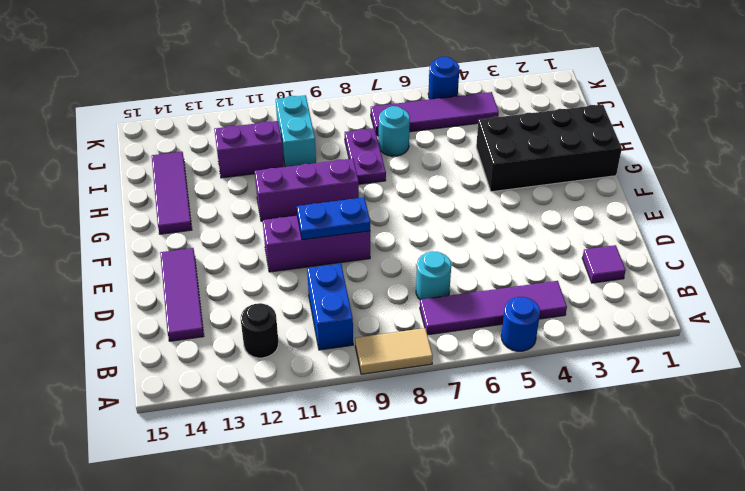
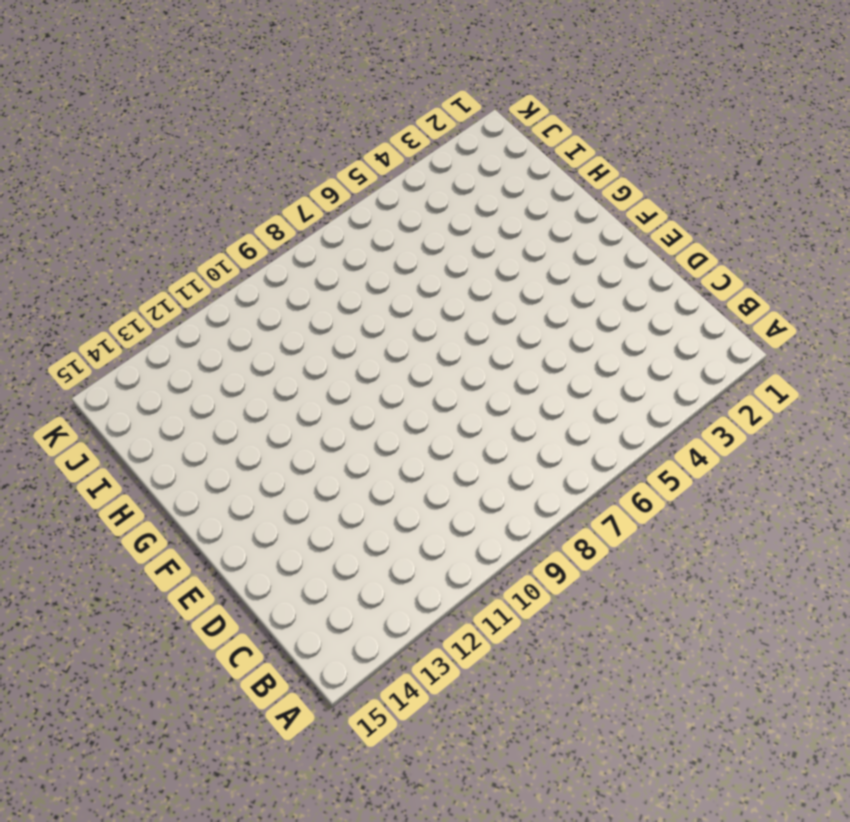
none -> blue round brick A5 level 1
none -> tan tile A8:A9 level 1
none -> purple tile B4:B7 level 1

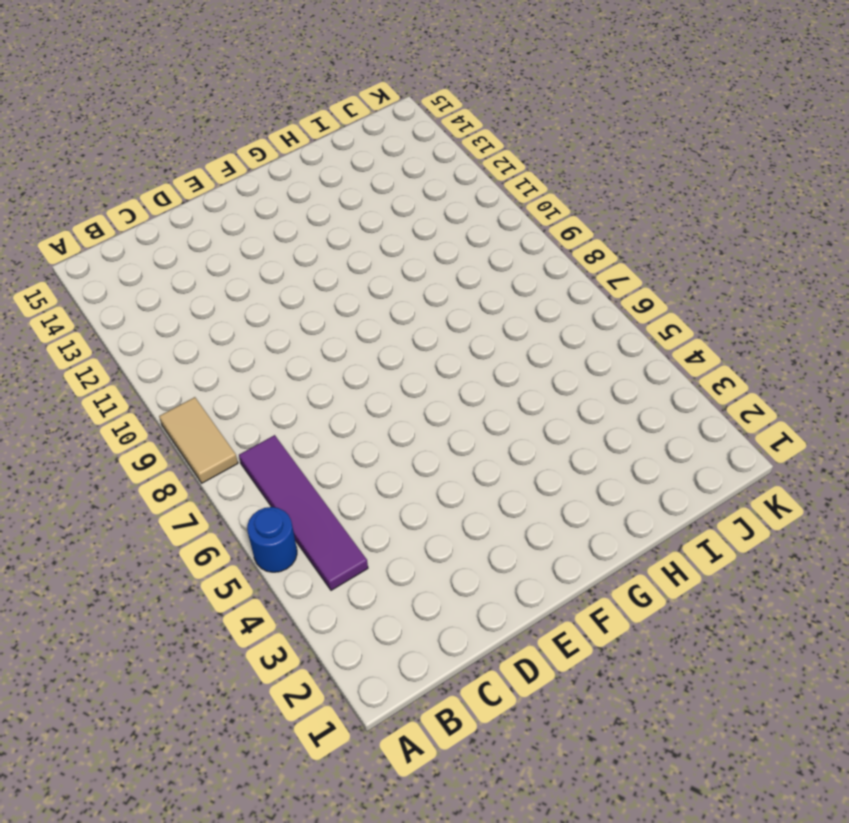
none -> blue brick B10:C10 level 1
none -> black round brick B12 level 1
none -> purple tile C2 level 1

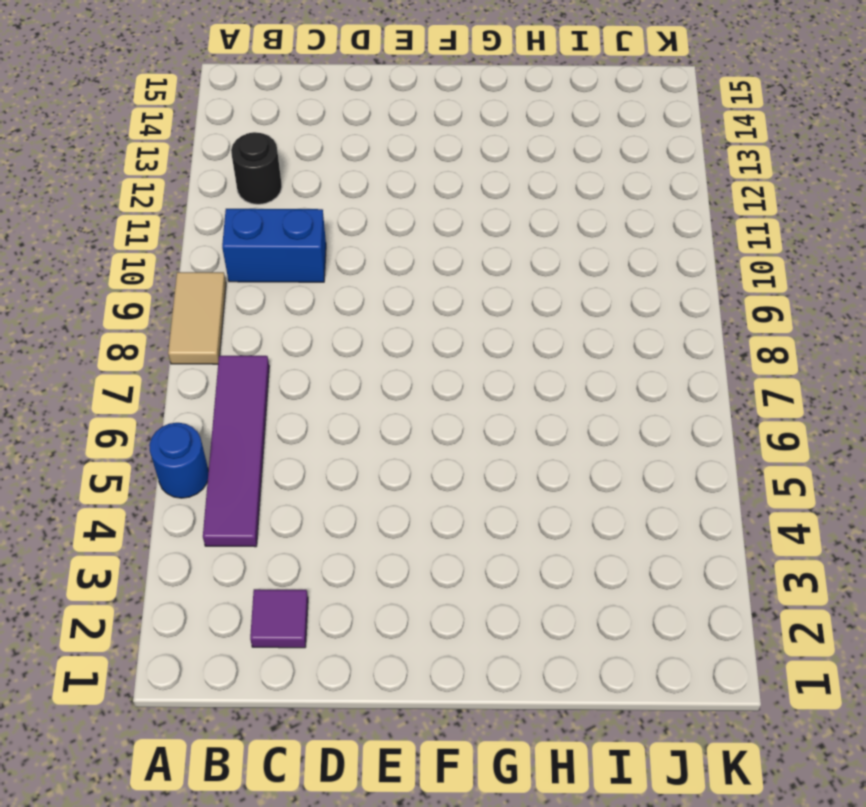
none -> cyan round brick C7 level 1
none -> purple tile C14:E14 level 1
none -> purple brick E9:E11 level 1

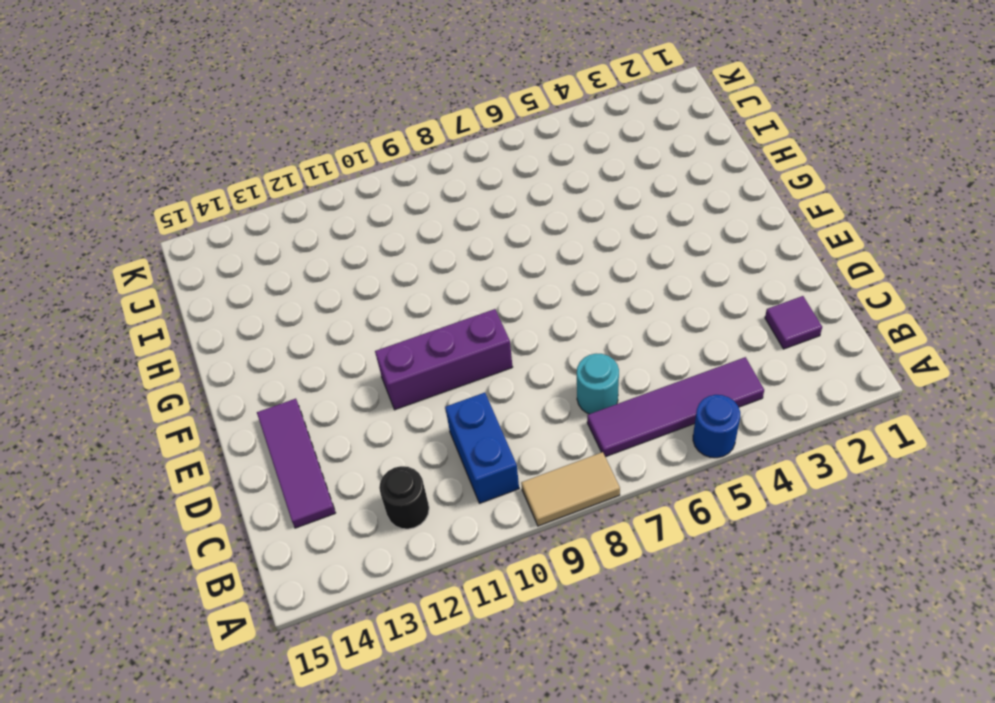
none -> black brick G1:H4 level 1
none -> purple brick G9:G11 level 1
none -> purple tile G14:I14 level 1

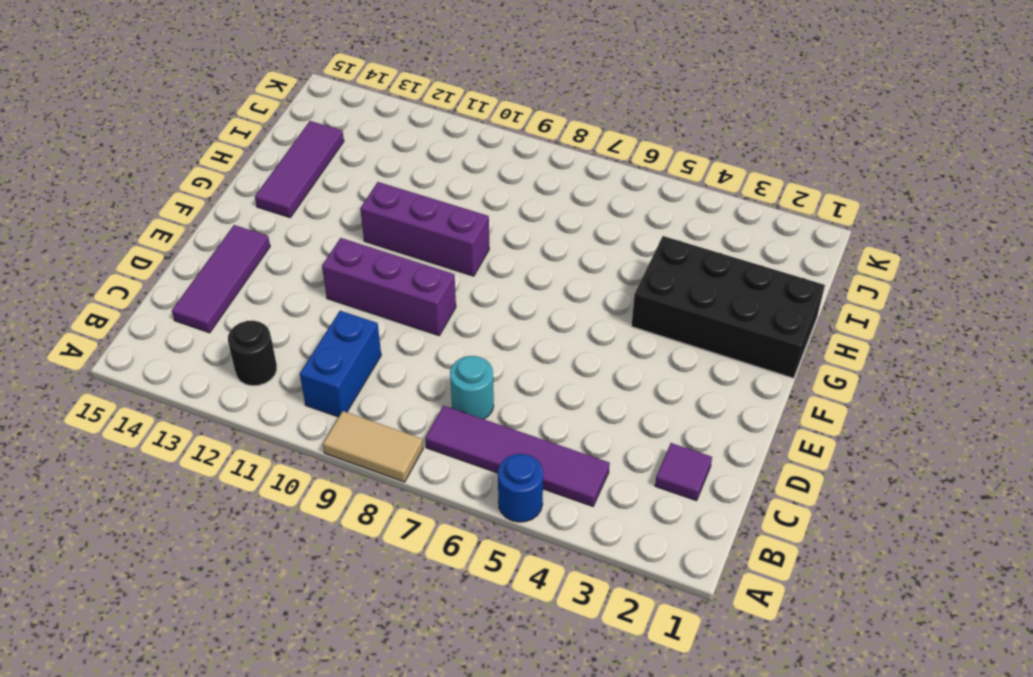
none -> purple plate H8:I8 level 1
none -> cyan round brick I7 level 1
none -> cyan brick I10:J10 level 1

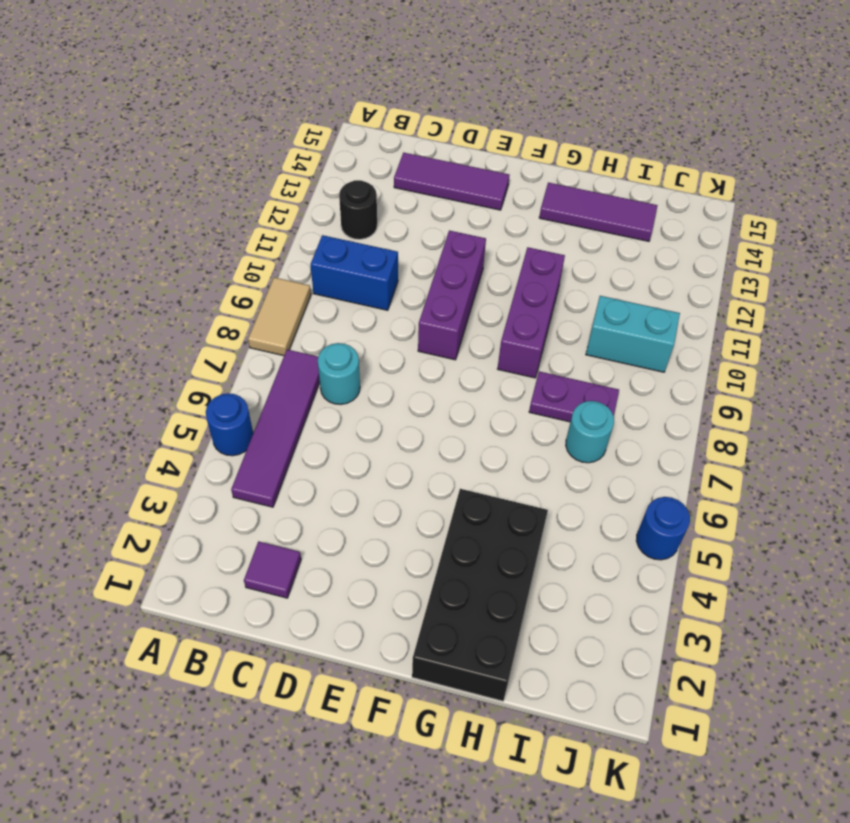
none -> purple brick I11:I12 level 1
none -> purple tile J4:J7 level 1
none -> blue plate E9:E10 level 2

